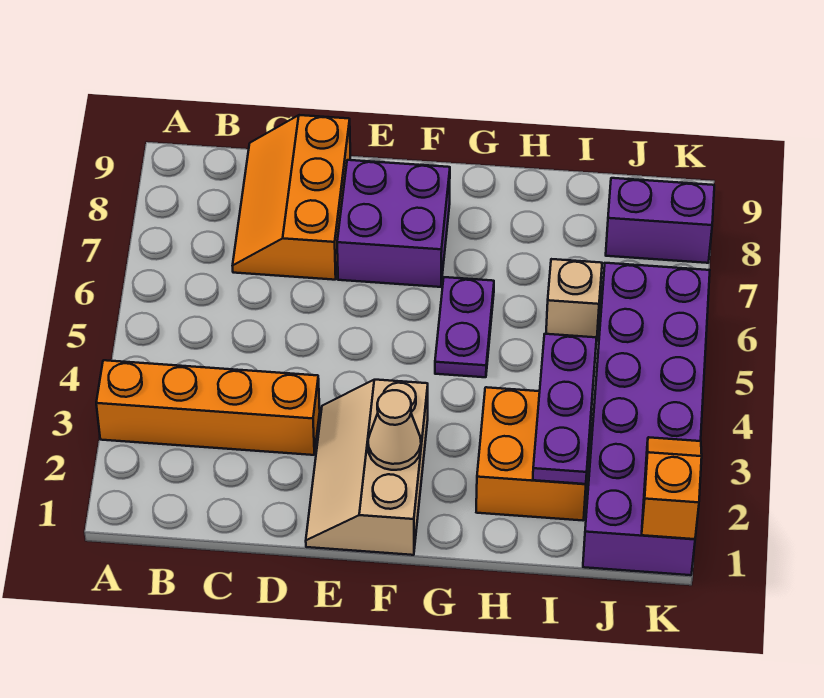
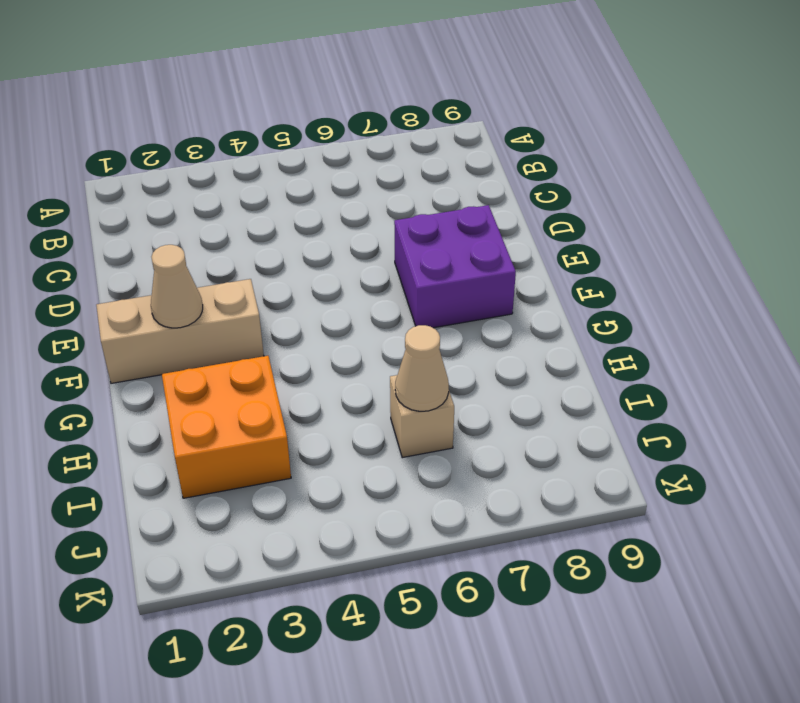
tan cone I6 level 2 -> none
none -> orange brick A3:D3 level 1
none -> orange slope C7:D9 level 1 top D
none -> purple plate G5:G6 level 1

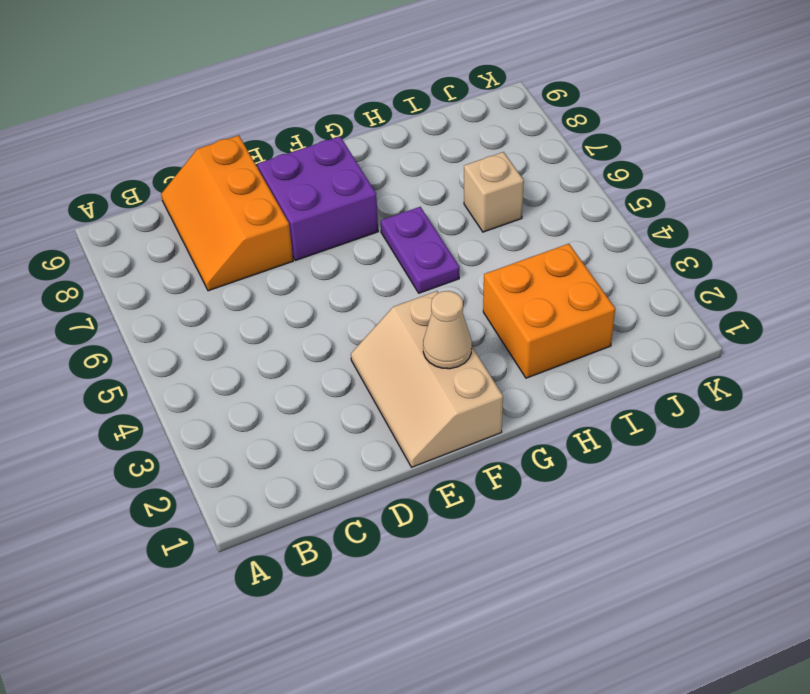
none -> orange brick A3:D3 level 1
none -> purple brick J1:K6 level 1
none -> purple brick J8:K8 level 1

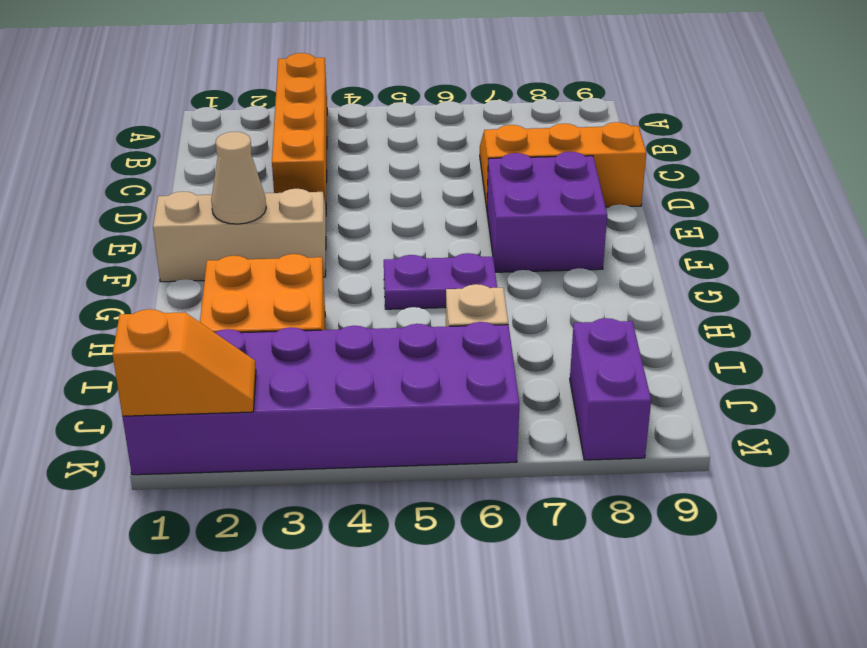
none -> purple plate I2:I4 level 2

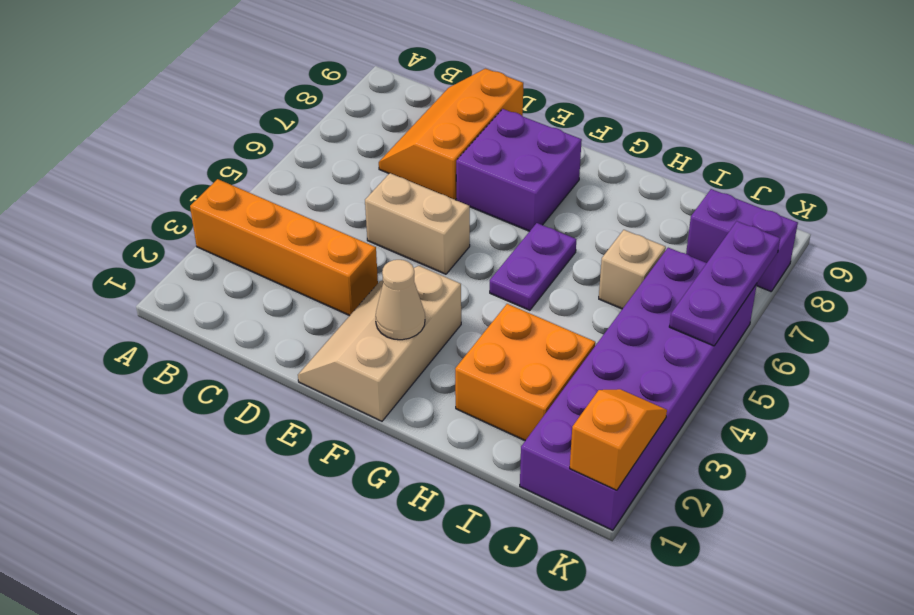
tan brick D5:E5 level 1 -> none
purple plate K5:K7 level 2 -> purple plate I2:I4 level 2

